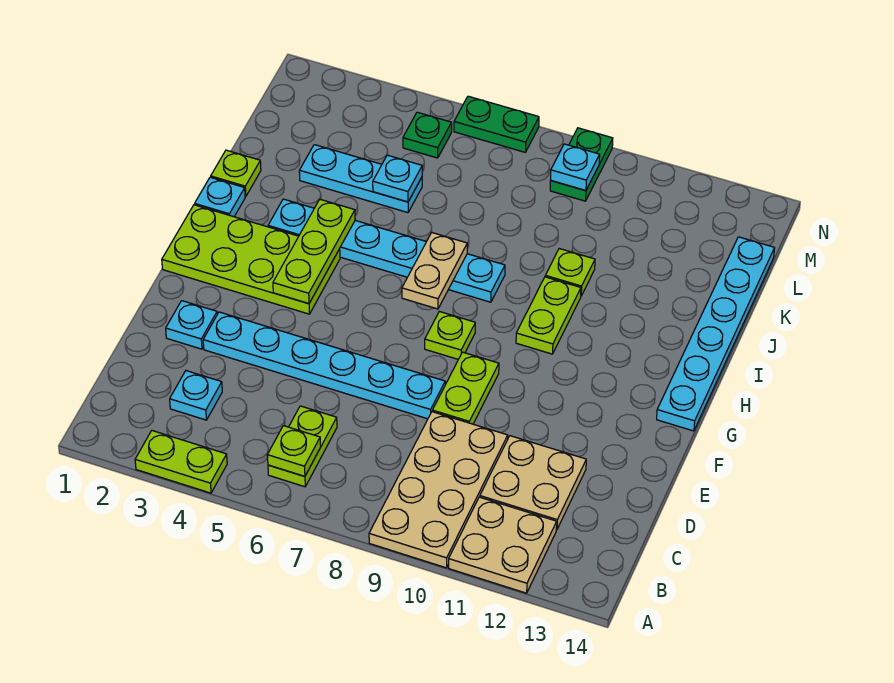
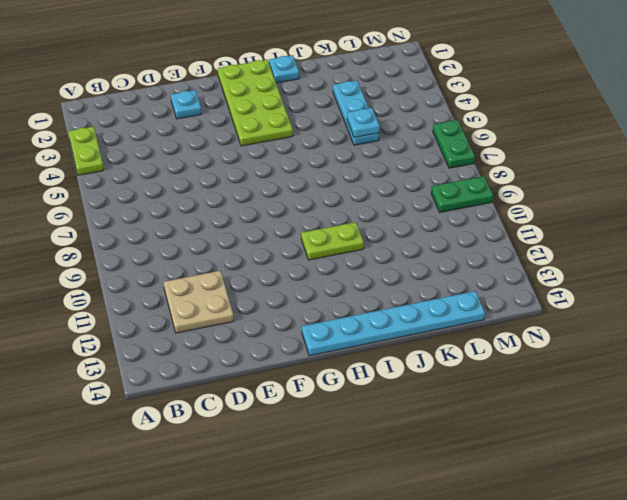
none -> tan plate A9:D10 level 1
none -> tan plate A11:B12 level 1
none -> lime plate B6:C6 level 1

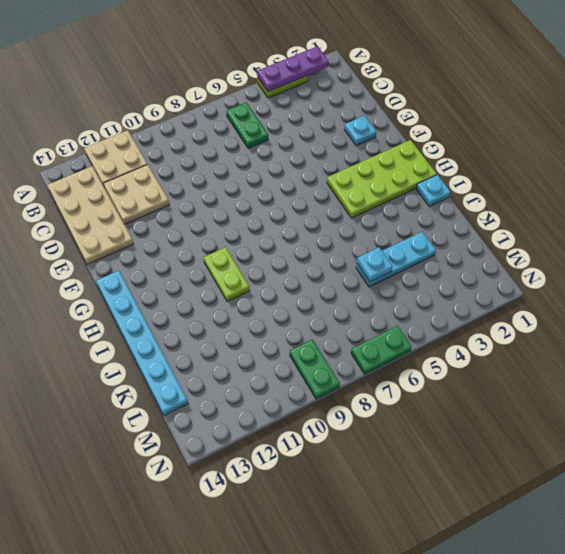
purple plate A2:A4 level 2 -> none
green plate B6:C6 level 1 -> lime plate B6:C6 level 1
tan plate B13:E14 level 1 -> tan plate A9:D10 level 1
none -> cyan plate C3 level 1
none -> cyan plate E3:E8 level 1
none -> lime plate E9:F9 level 1

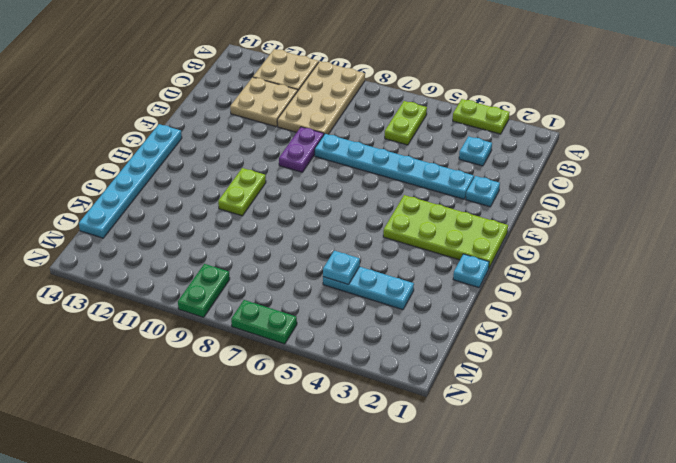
purple plate E9:F9 level 1 -> lime plate E9:F9 level 1
none -> lime plate G8 level 1
none -> cyan plate I3:I8 level 1
none -> lime plate J1 level 1

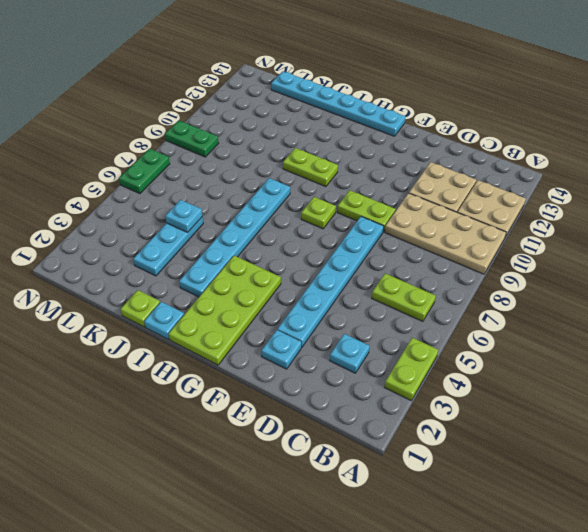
none -> lime plate J10 level 1
none -> green plate M5 level 1
none -> lime plate B6 level 2

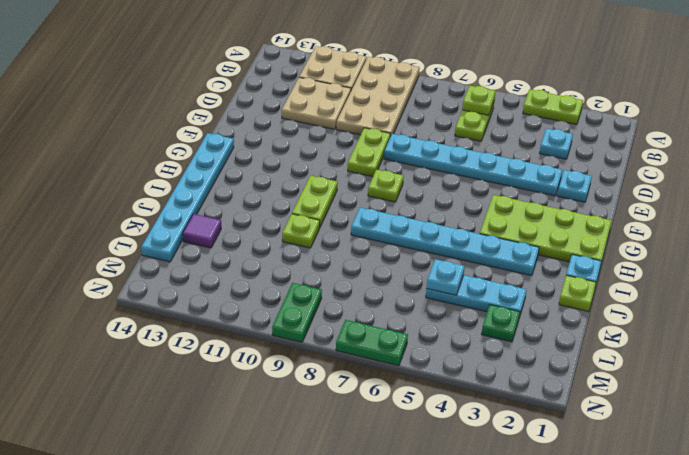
purple tile K13 level 1 -> none
green plate L3 level 1 -> green plate M5 level 1
none -> lime plate G4:I4 level 2
none -> tan plate H7:I7 level 2
none -> cyan plate M9 level 2

